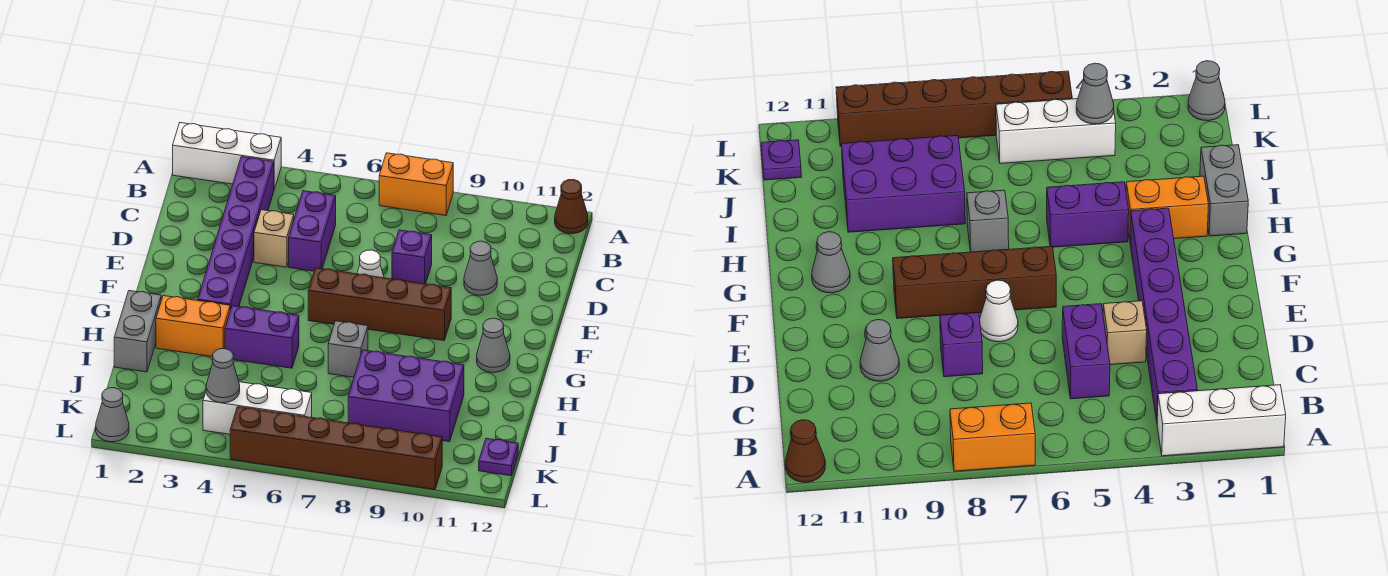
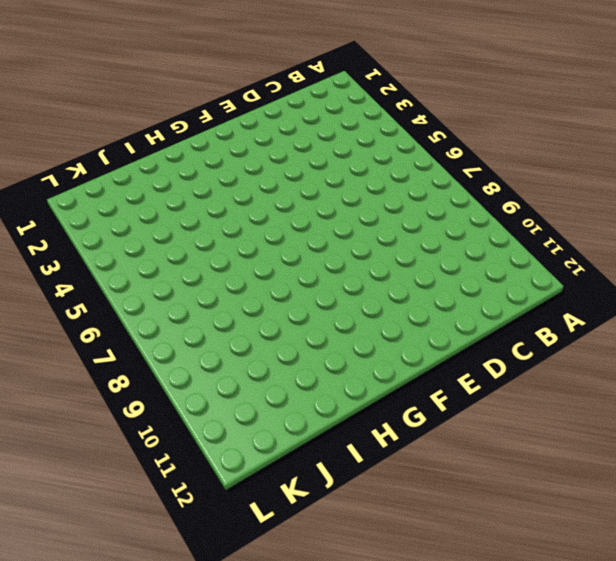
none -> white brick A1:A3 level 1
none -> orange brick A7:A8 level 1
none -> brown cone A12 level 1

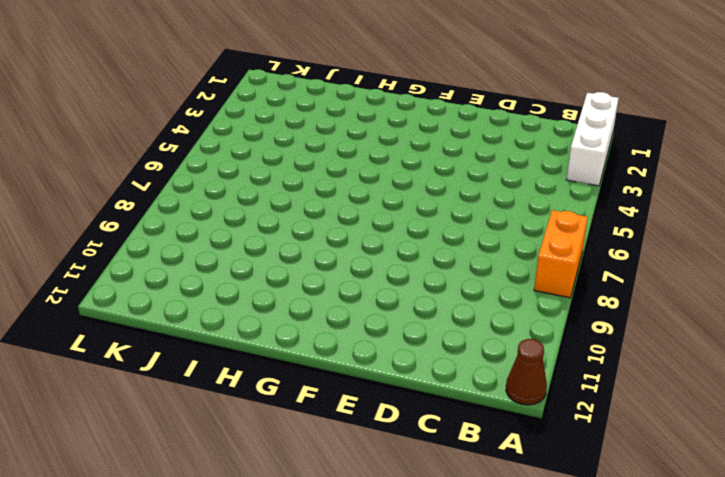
none -> purple brick B3:G3 level 1
none -> purple brick C5:D5 level 1
none -> tan brick D4 level 1

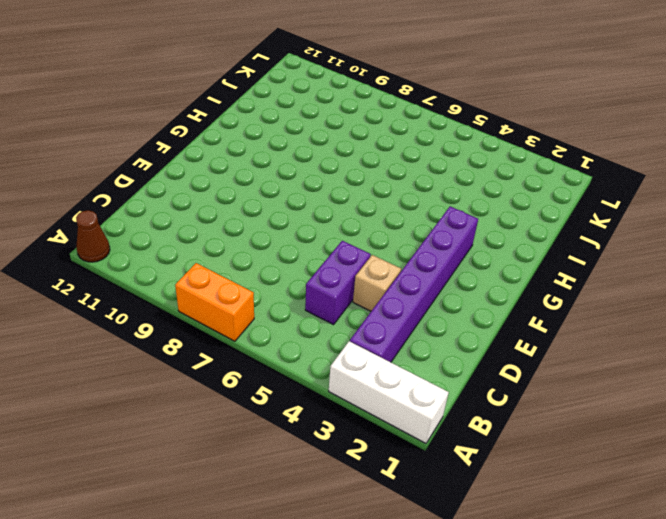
none -> purple brick D8 level 1
none -> grey cone D10 level 1
none -> white cone E7 level 1

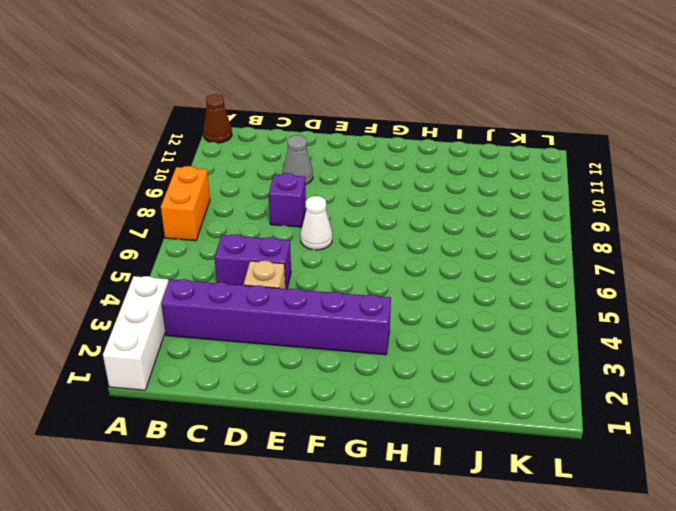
none -> brown brick F6:F9 level 1
none -> grey cone G11 level 1
none -> grey brick H1:I1 level 1

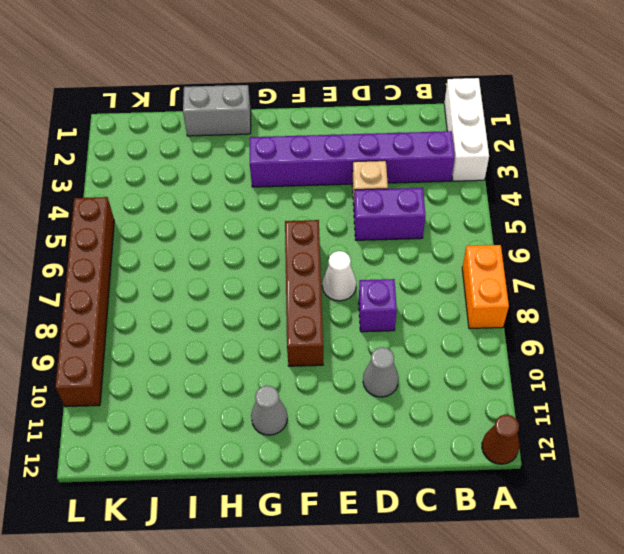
none -> orange brick H2:H3 level 1
none -> purple brick H4:H5 level 1
none -> grey brick H7 level 1

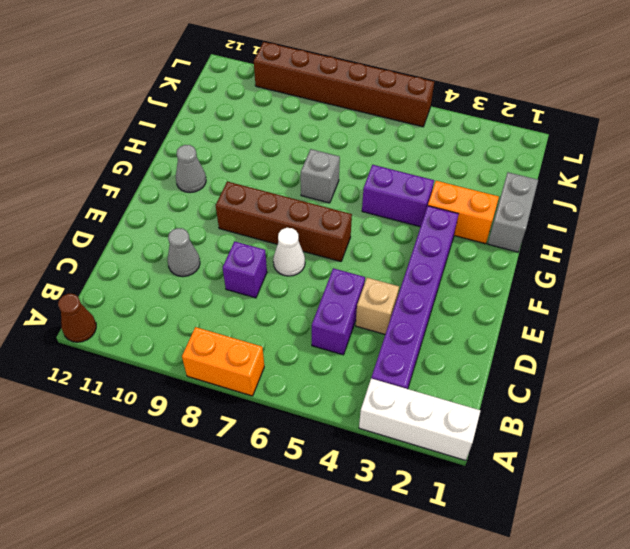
none -> purple brick I8:J10 level 1
none -> white brick K4:K6 level 1
none -> purple plate K12 level 1

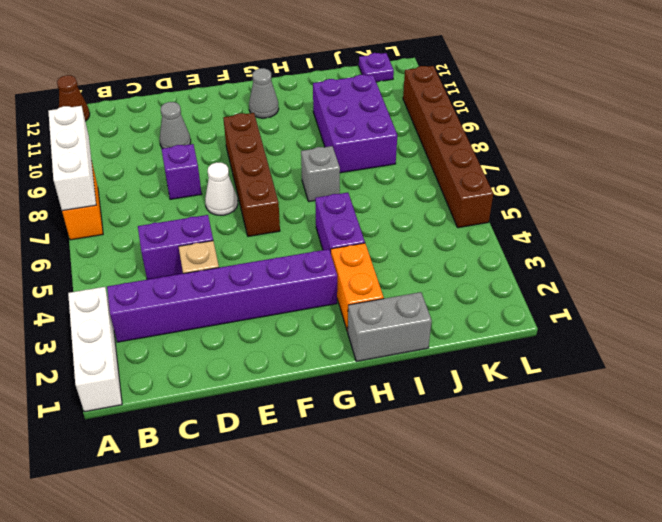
white brick A7:A9 level 2 -> white brick K4:K6 level 1
none -> grey cone L1 level 1
none -> grey cone K4 level 2

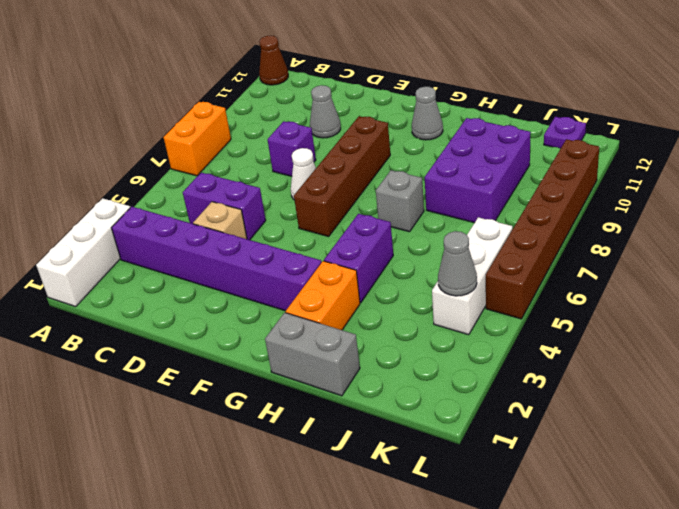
none -> grey cone L1 level 1

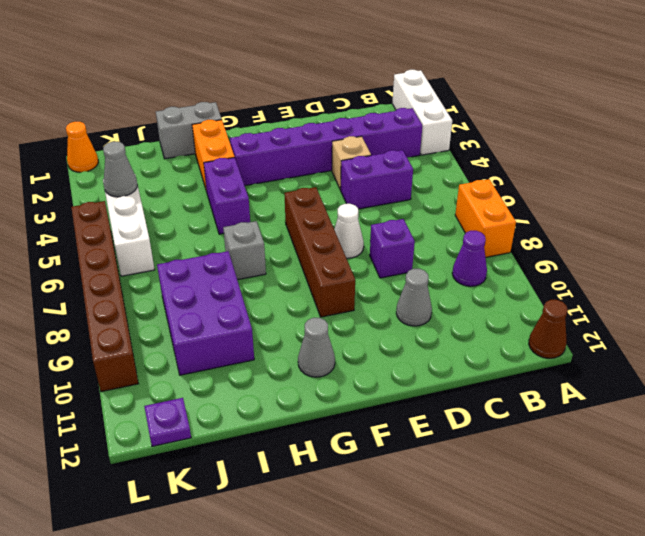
purple cone B9 level 1 -> none
orange cone L1 level 1 -> grey cone L1 level 1

